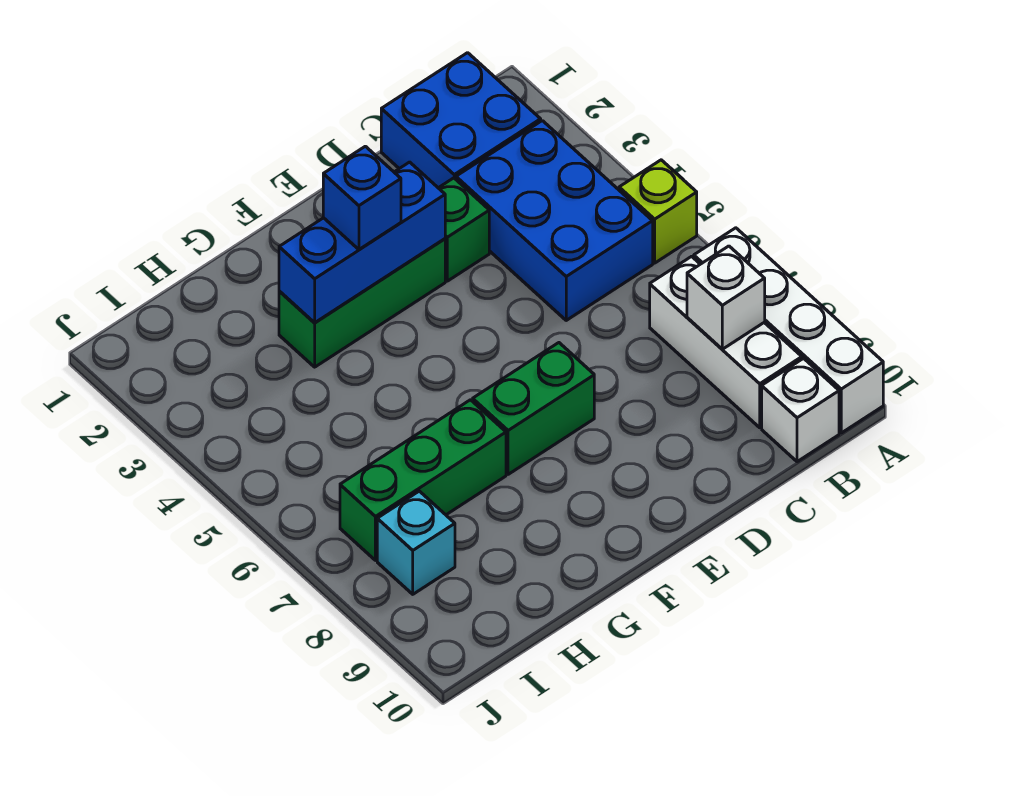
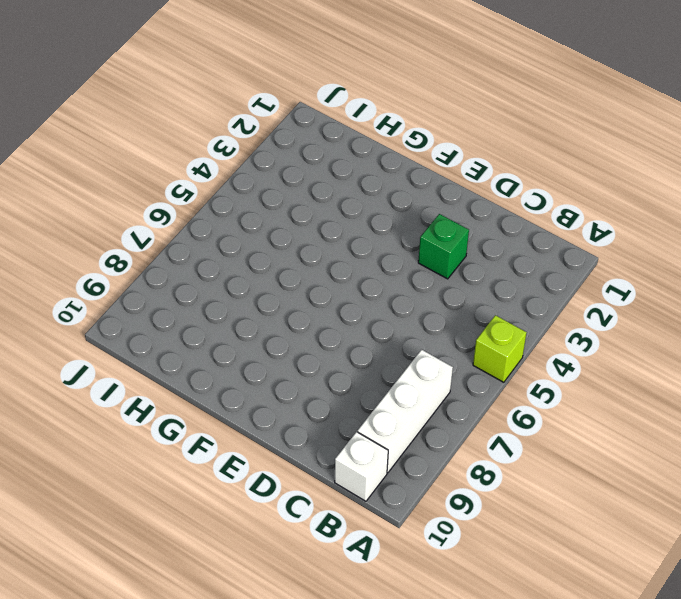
none -> white brick A7:A10 level 1
none -> blue brick B1:C2 level 1
none -> blue brick B3:C5 level 1

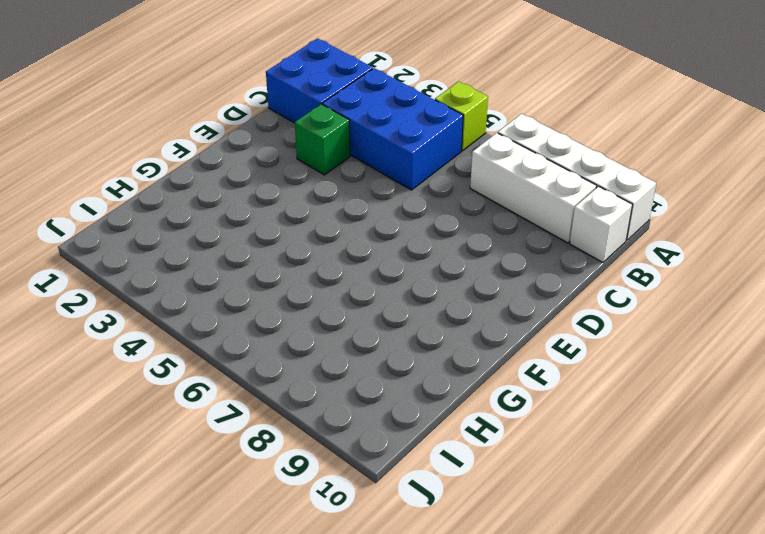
none -> green brick E3:G3 level 1
none -> green brick E7:F7 level 1
none -> green brick G7:I7 level 1

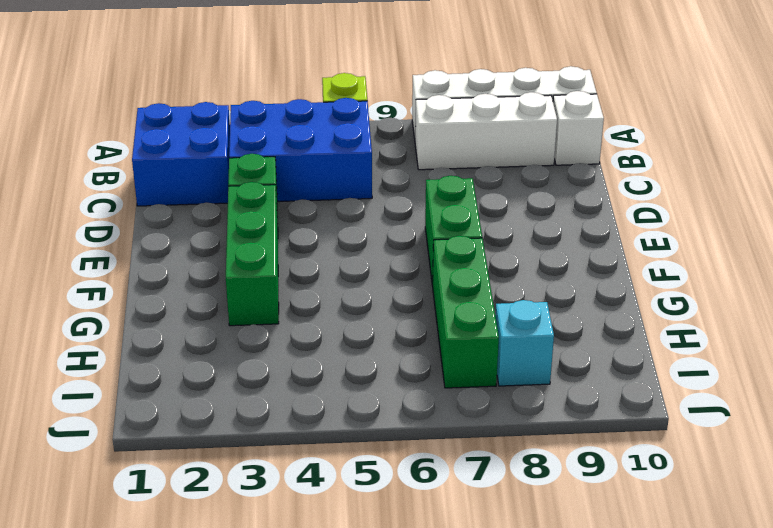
none -> white brick B8 level 2
none -> blue brick E3:G3 level 2
none -> blue brick F3 level 3

